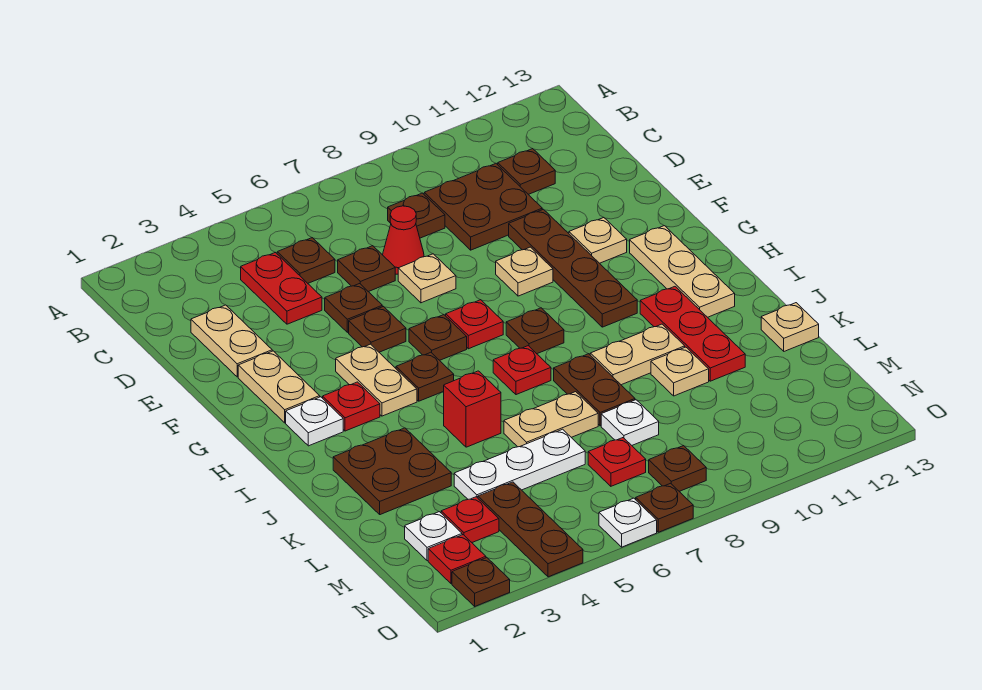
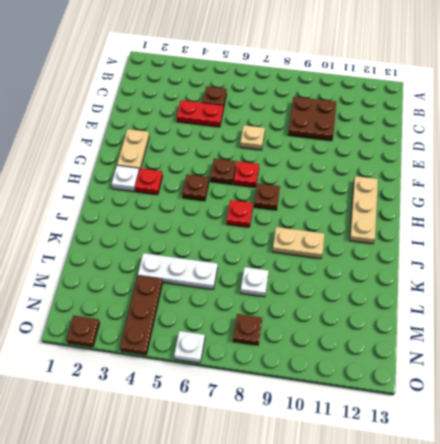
red plate D4:D5 level 1 -> red plate C4:D4 level 1
none -> brown plate C8 level 1
none -> brown plate C11 level 1
none -> tan plate D2:E2 level 1
none -> brown plate D6 level 1

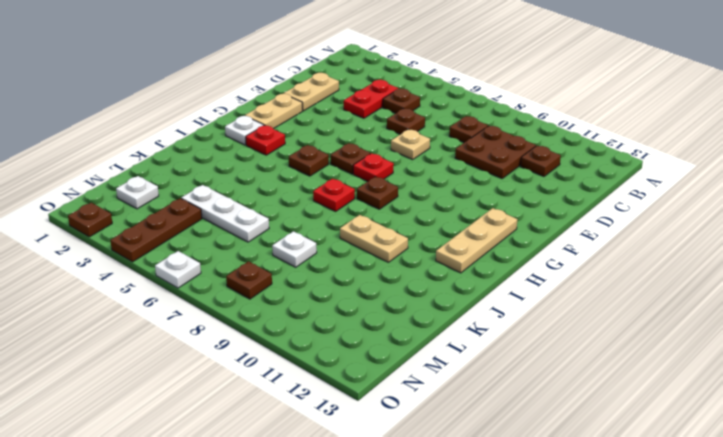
none -> red cone D7 level 1
none -> brown plate E5 level 1
none -> brown plate E10:H10 level 1
none -> brown plate F5 level 1

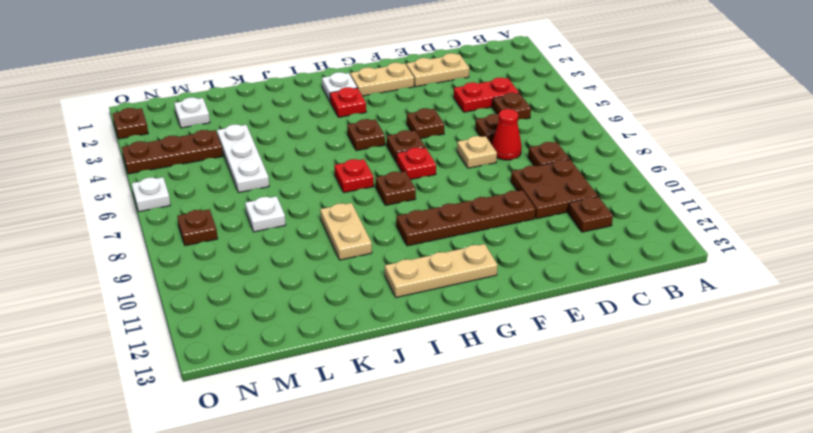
none -> brown plate E5 level 1
none -> tan plate F9 level 1
none -> tan plate F11 level 1
none -> tan plate G4:H4 level 1

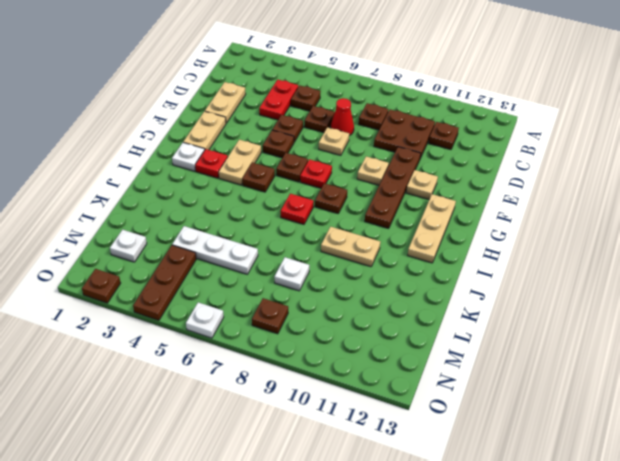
none -> red plate I11:K11 level 1
none -> brown plate J2:K3 level 1
none -> red brick J5 level 1
none -> brown plate J8:K8 level 1

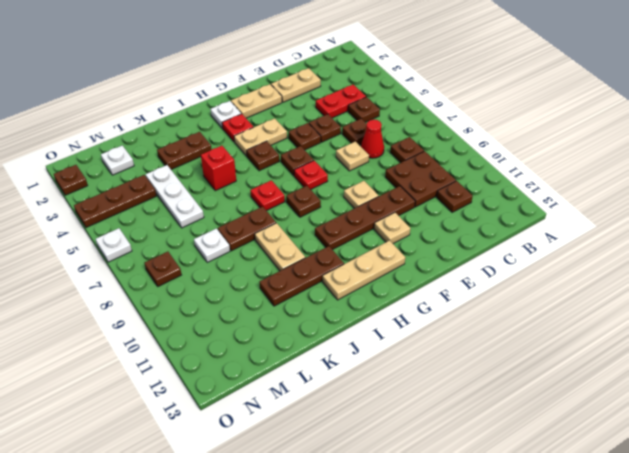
brown plate I11:K11 level 1 -> red plate I11:K11 level 1
brown plate J3:K3 level 1 -> brown plate J2:K3 level 1
none -> tan plate K6:K7 level 1
none -> tan plate K10 level 1
none -> tan plate K13 level 1
none -> red plate M3 level 1

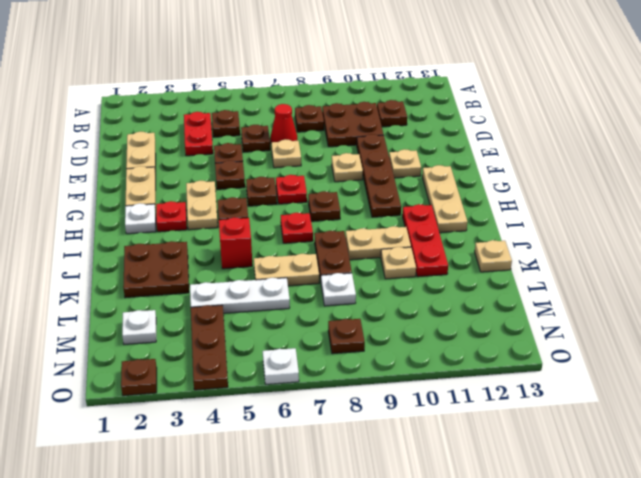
none -> red plate M3 level 1
none -> red plate M7 level 1
none -> red plate N2 level 1
none -> brown plate O7 level 1

